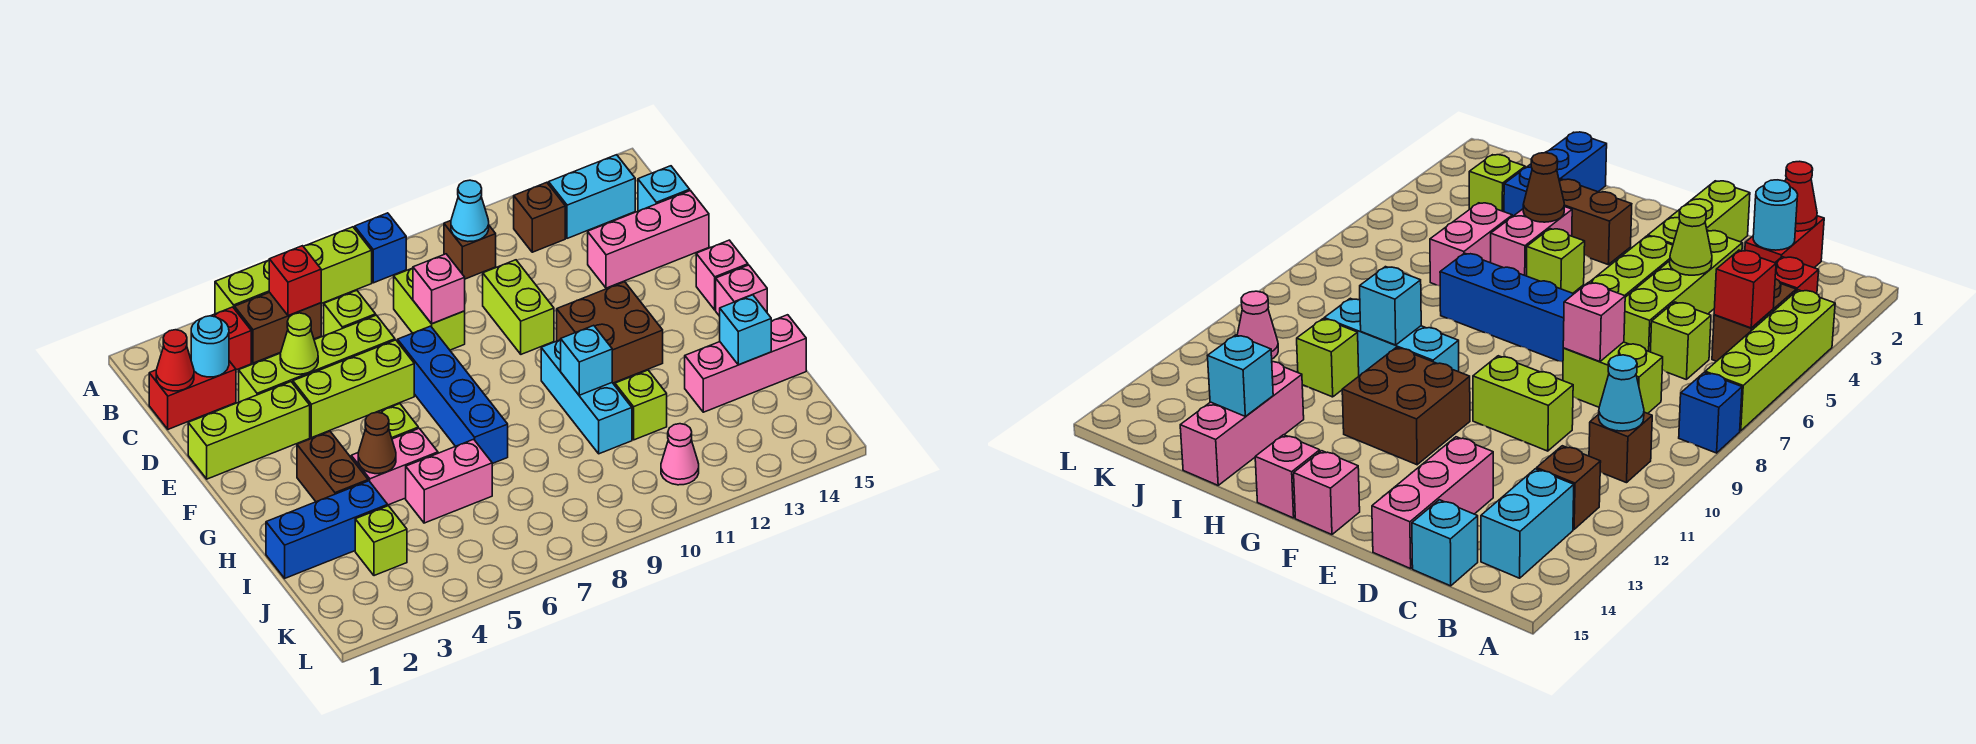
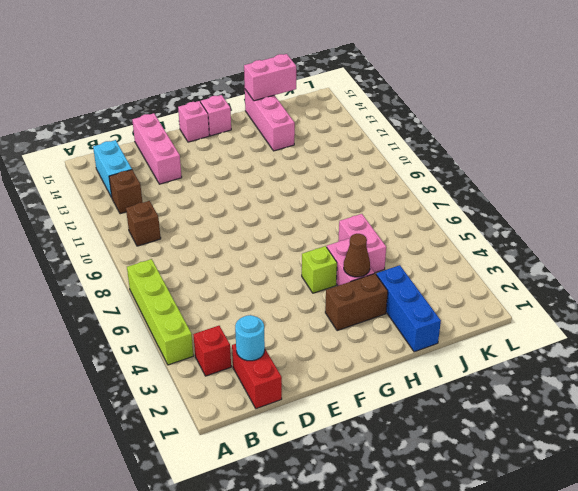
pink brick I15:J15 level 2 -> none
none -> blue brick A8 level 1
none -> brown brick B4:B5 level 1
none -> lime brick C6 level 1
none -> lime brick C8:D8 level 1

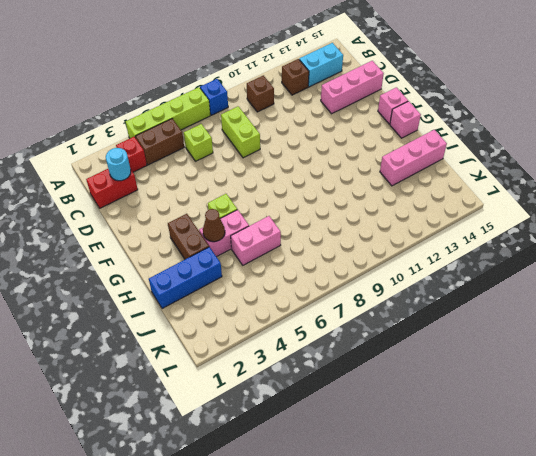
none -> cyan brick C15 level 1
none -> lime brick D3:D6 level 1
none -> lime brick D10:E10 level 1
none -> lime brick E1:E3 level 1

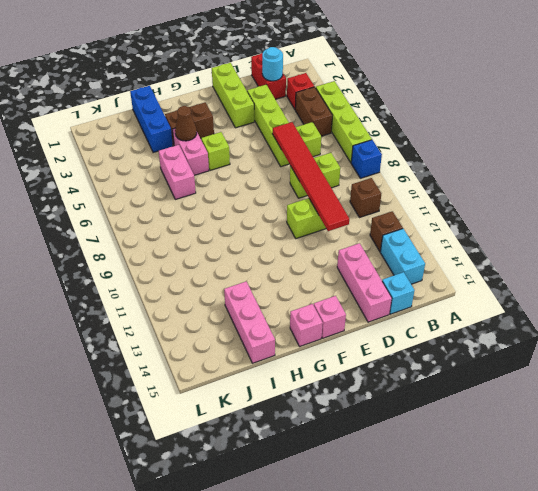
red tile D6:D11 level 2 -> pink brick D8 level 2
none -> lime brick E4:E6 level 1
none -> blue brick E7:H7 level 1
none -> brown brick F11:G12 level 1
none -> cyan brick G10:I10 level 1

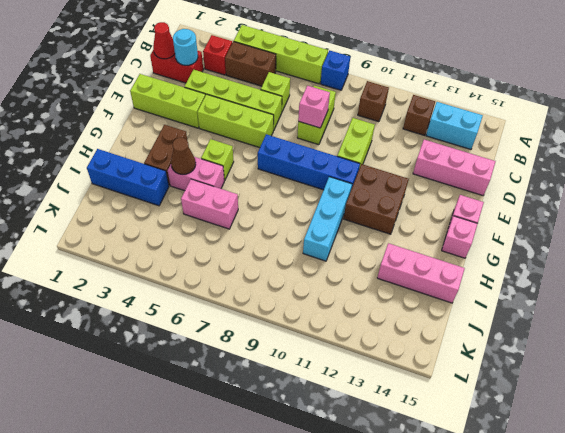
blue brick F7:F10 level 1 -> blue brick E7:H7 level 1
none -> cyan brick C15 level 1
none -> lime brick I11 level 1
none -> lime brick J3 level 1
none -> pink cone K11 level 1

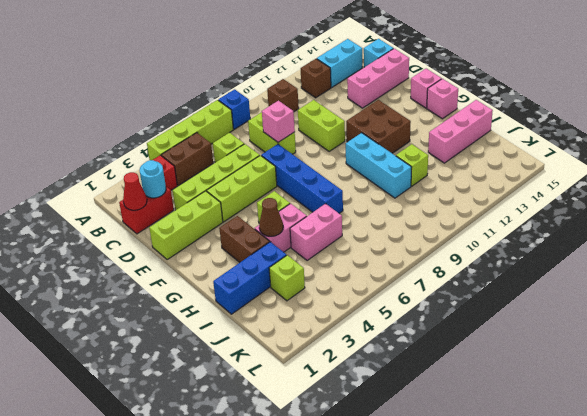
none -> pink cone K11 level 1
none -> red brick B5 level 2
none -> cyan cone B10 level 2
none -> lime cone D4 level 2

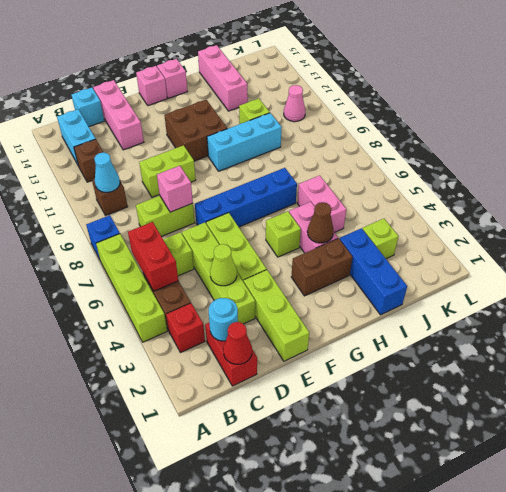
red brick B5:B6 level 2 -> red brick B5 level 2
none -> cyan brick H10 level 2
none -> cyan brick I14 level 2

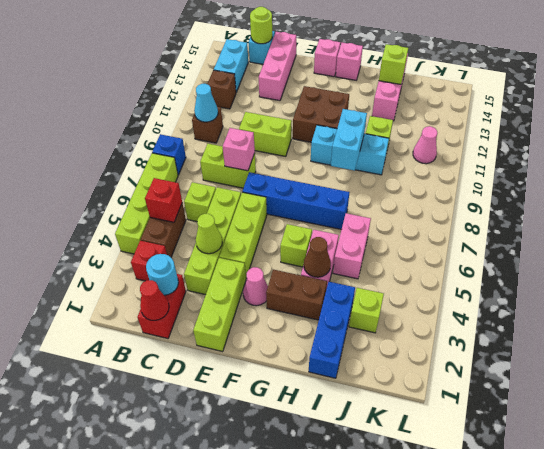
lime round brick C15 level 2 -> none
pink cone F3 level 1 -> none
cyan brick H9:H10 level 2 -> cyan brick H10 level 2
lime brick I14 level 2 -> cyan brick I14 level 2

